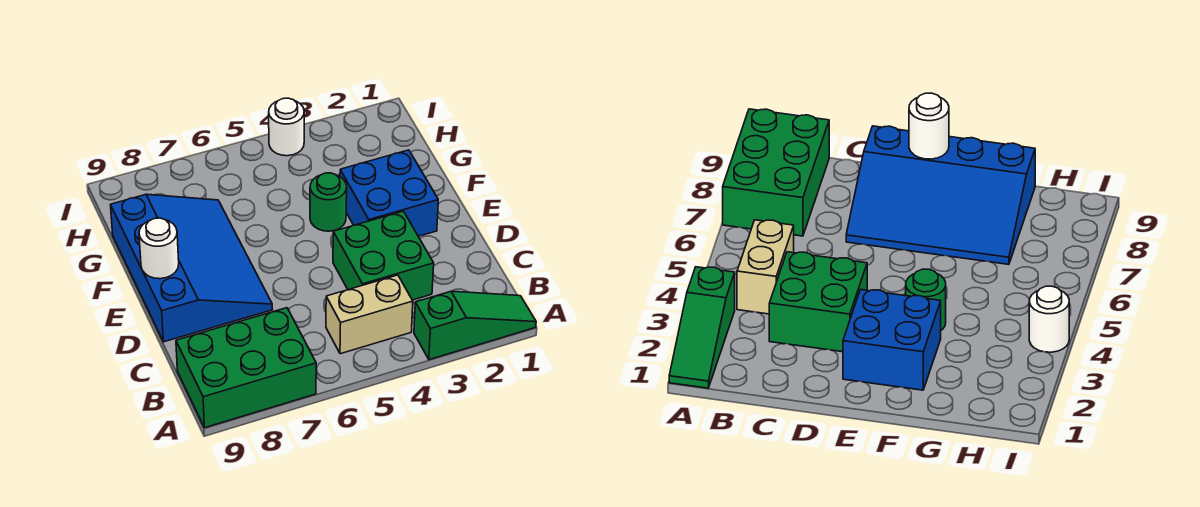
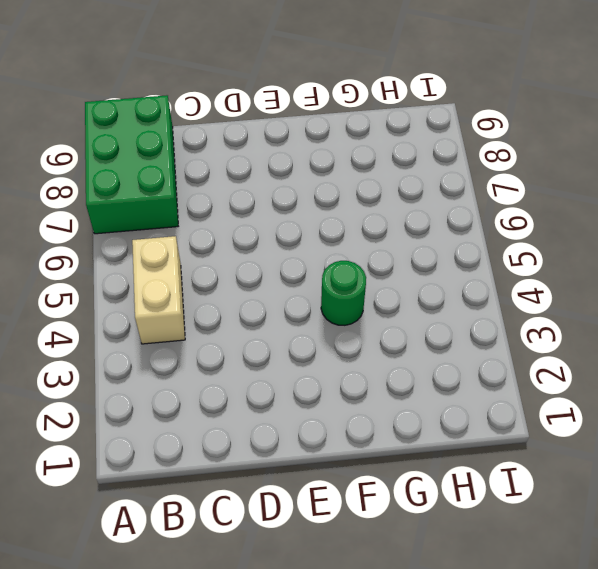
none -> green slope A1:A3 level 1 top 3
none -> green brick C3:D4 level 1

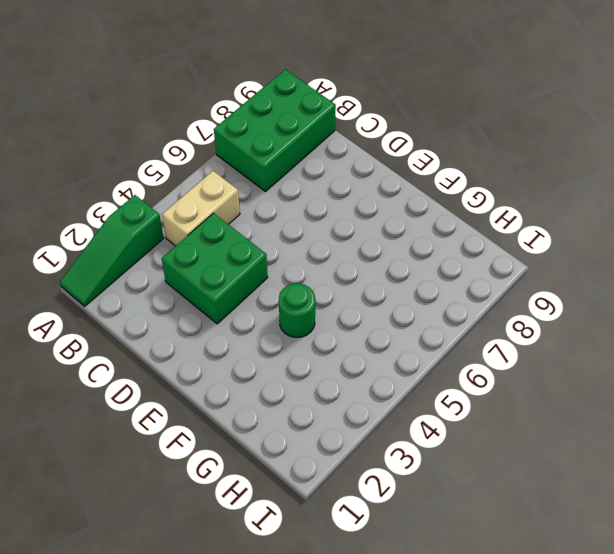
none -> blue slope D7:G9 level 1 top 9
none -> blue brick E2:F3 level 1

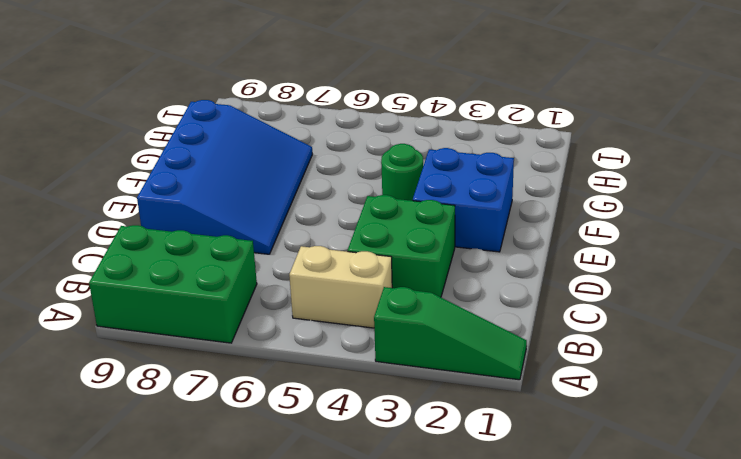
none -> white round brick I4 level 1
none -> white round brick E9 level 2

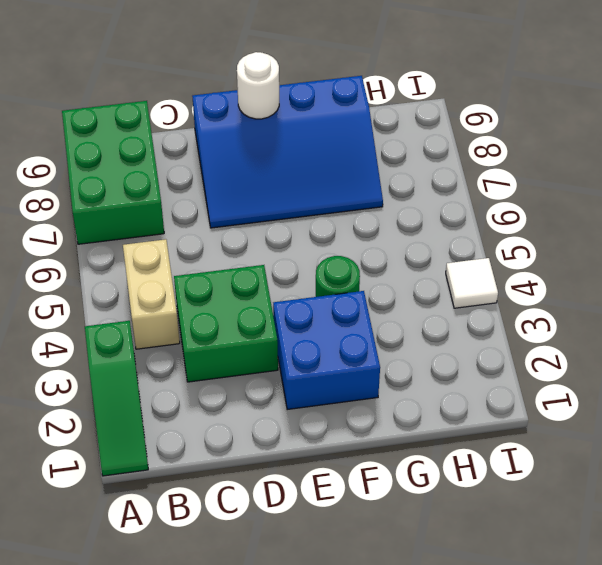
white tile I4 level 1 -> white round brick I4 level 1

